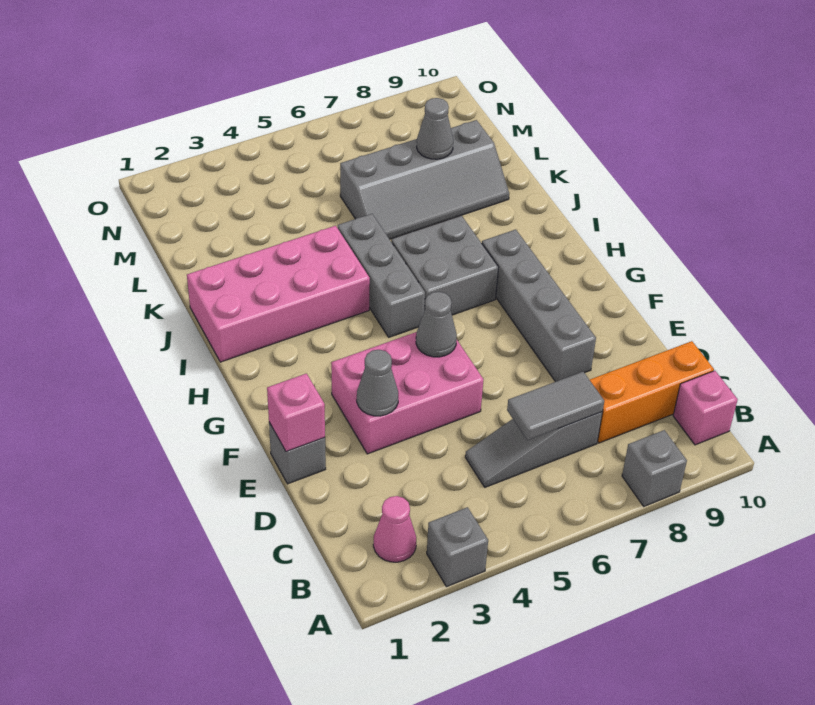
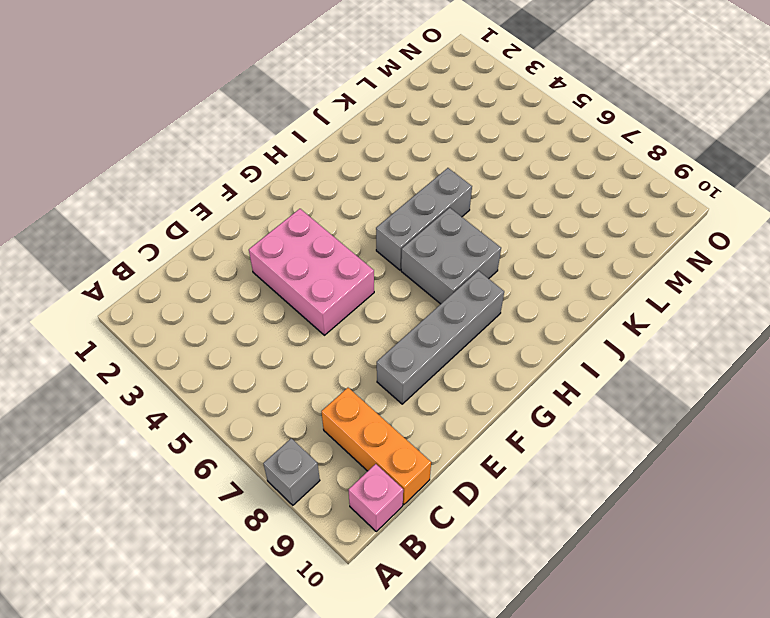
none -> grey brick A3 level 1
none -> pink cone B2 level 1
none -> grey slope C5:C7 level 1 top 7

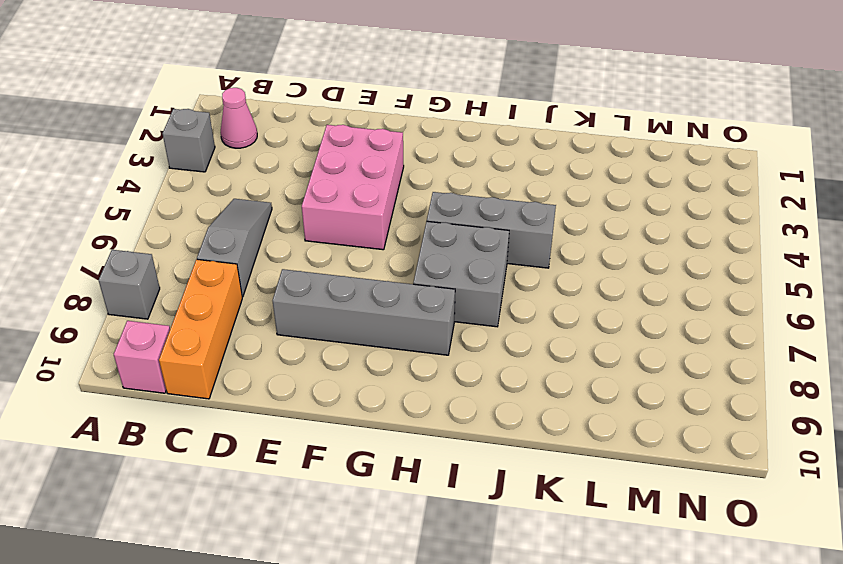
none -> grey brick E1 level 1
none -> pink brick I1:J4 level 1
none -> grey slope K6:L9 level 1 top L

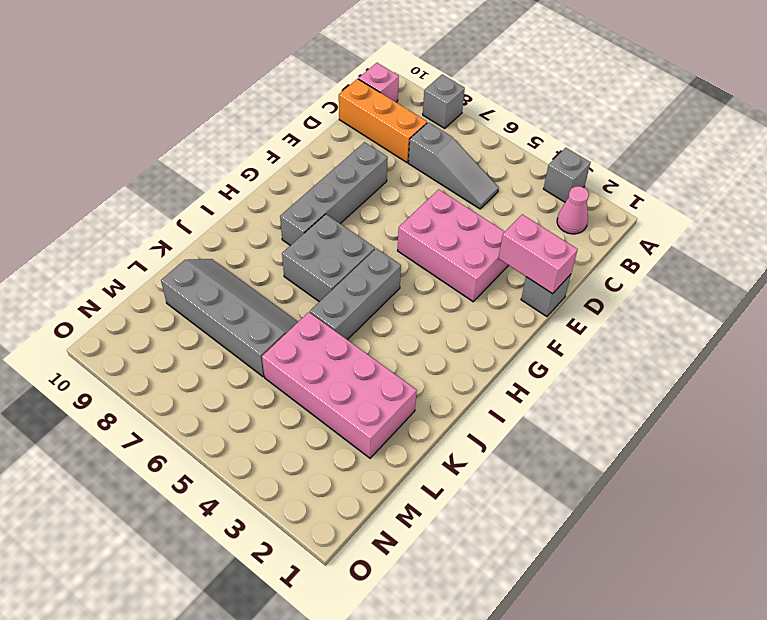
pink brick E1:E2 level 2 -> pink brick E1 level 2
pink brick K2:L5 level 1 -> pink brick I1:J4 level 1
none -> grey tile C6:C7 level 2
none -> grey cone E3 level 2
none -> grey cone F5 level 2

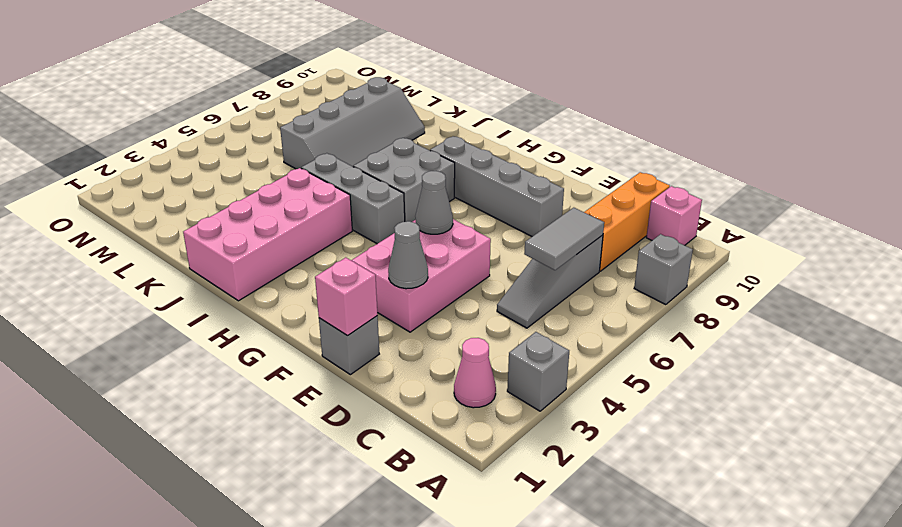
none -> grey cone L8 level 2

